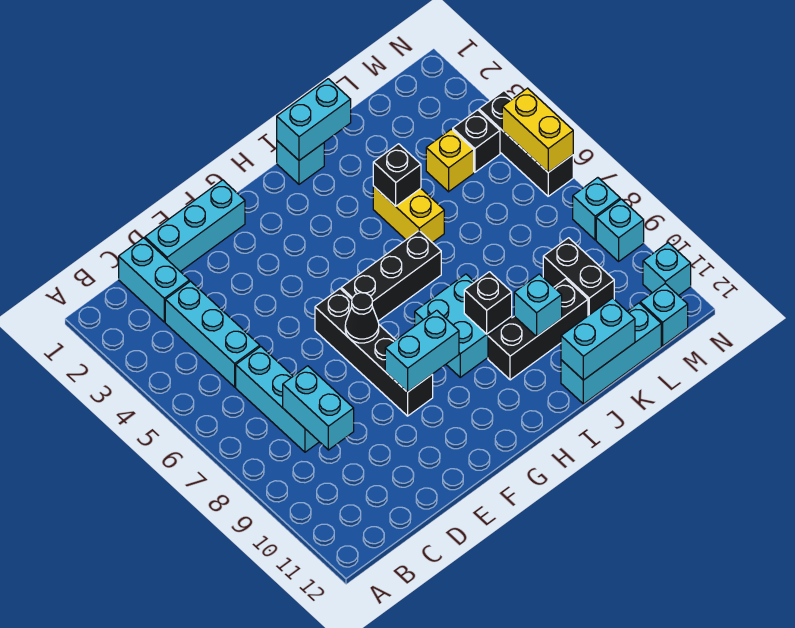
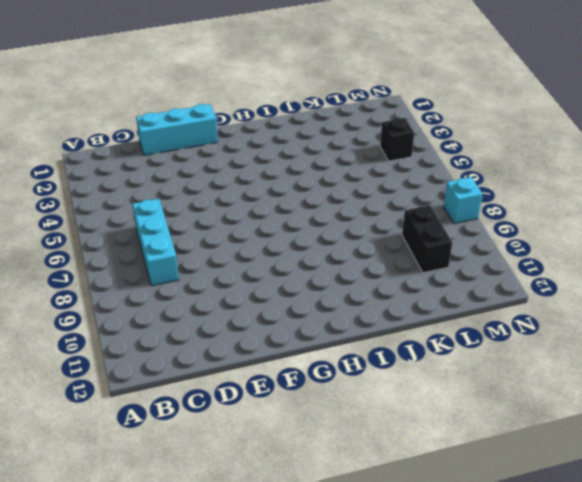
none -> cyan brick C1:C2 level 1
none -> cyan brick C3:C5 level 1
none -> black brick F6:F9 level 1

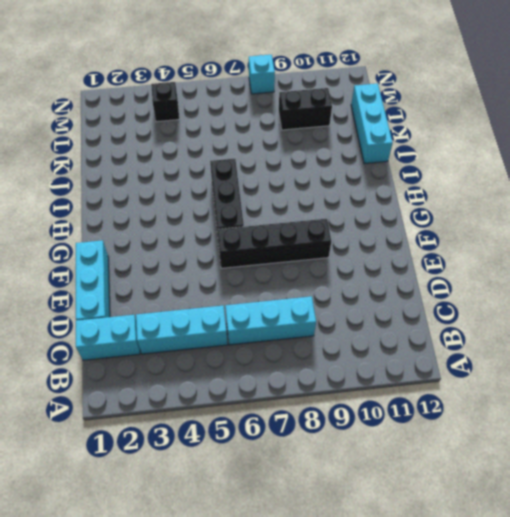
none -> cyan brick H8:I9 level 1
none -> cyan brick I1 level 1
none -> black brick I10:K10 level 1

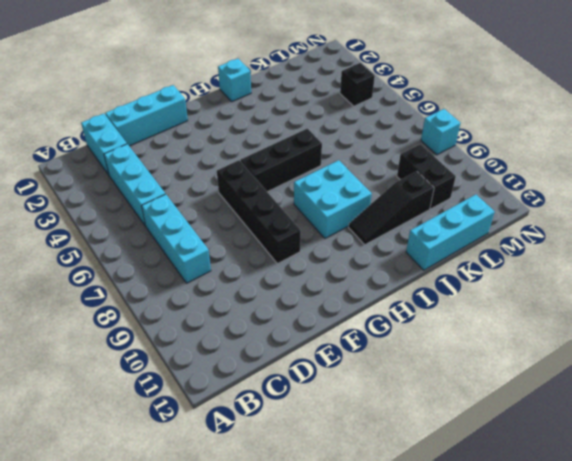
black slope I10:K10 level 1 top K -> black brick I10:K10 level 1
none -> yellow brick J4:J5 level 1
none -> yellow brick L4 level 1
none -> cyan brick M12 level 1

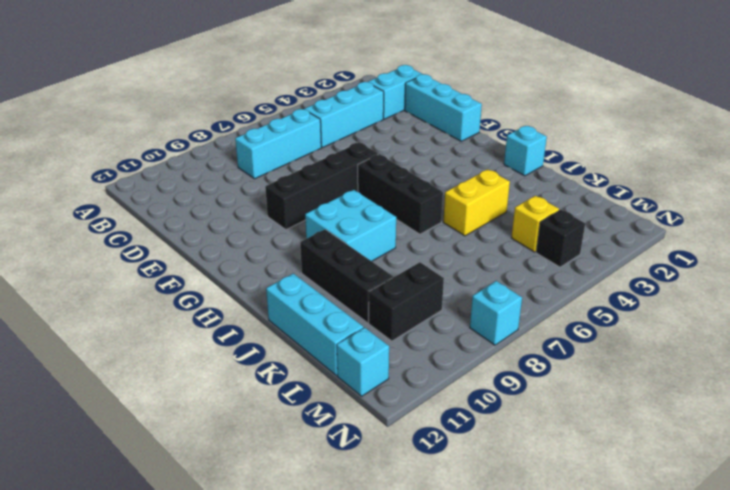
none -> black brick N4:N6 level 1
none -> cyan brick N9 level 1
none -> cyan brick N11 level 1

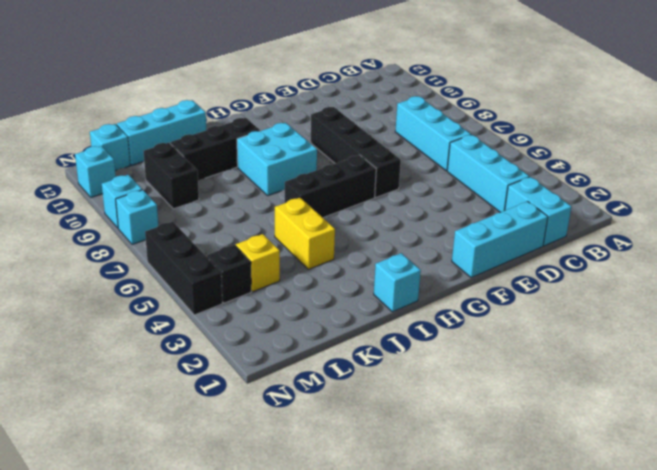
none -> cyan brick C8:C9 level 2
none -> black cone F7 level 2
none -> cyan brick F9:G9 level 2

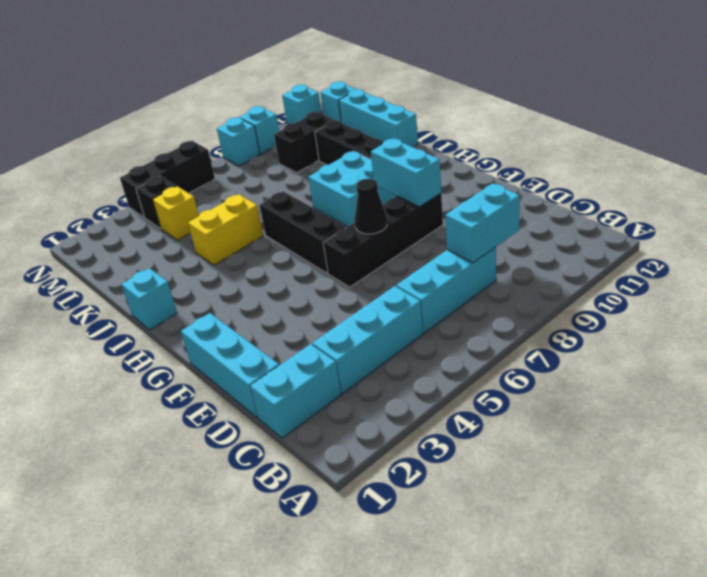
none -> cyan brick I1:J1 level 2
none -> black brick I9 level 2
none -> black brick J4 level 2

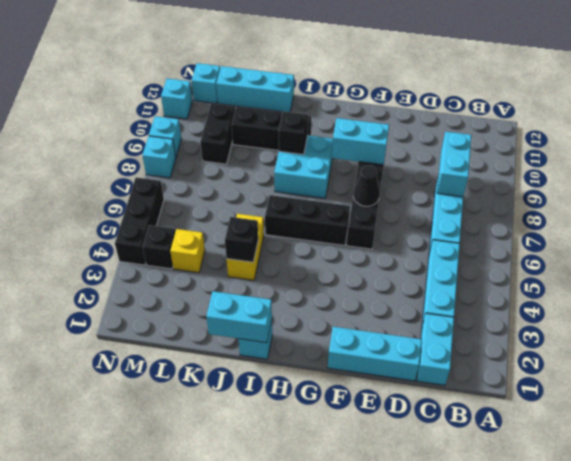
none -> cyan brick J10 level 2
none -> cyan brick J12:K12 level 2
none -> yellow brick N5:N6 level 2

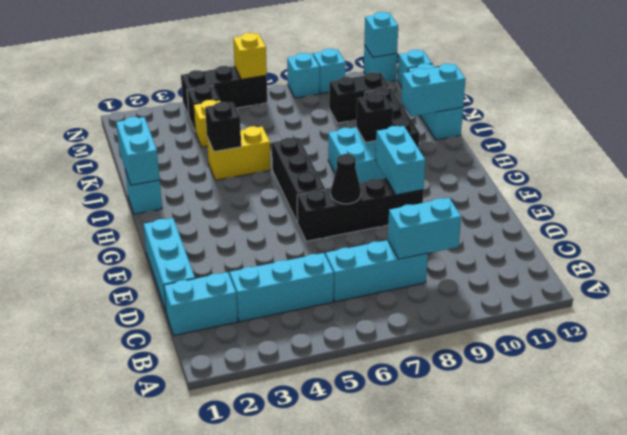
cyan brick J11:J12 level 2 -> cyan brick J12:K12 level 2
yellow brick N6 level 2 -> yellow brick N5:N6 level 2
cyan brick N11 level 2 -> cyan brick J10 level 2

